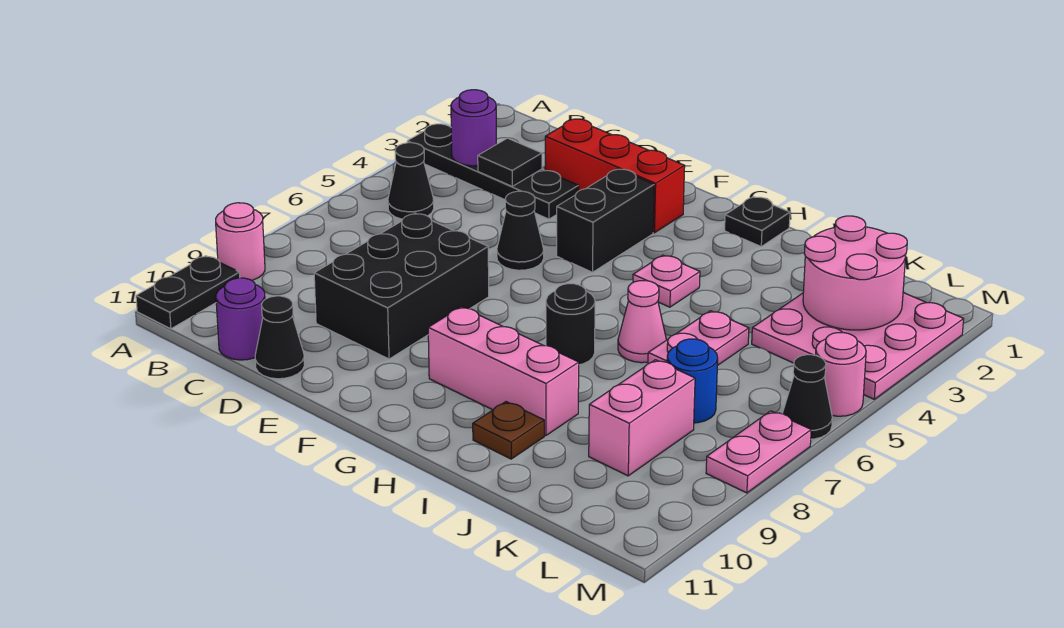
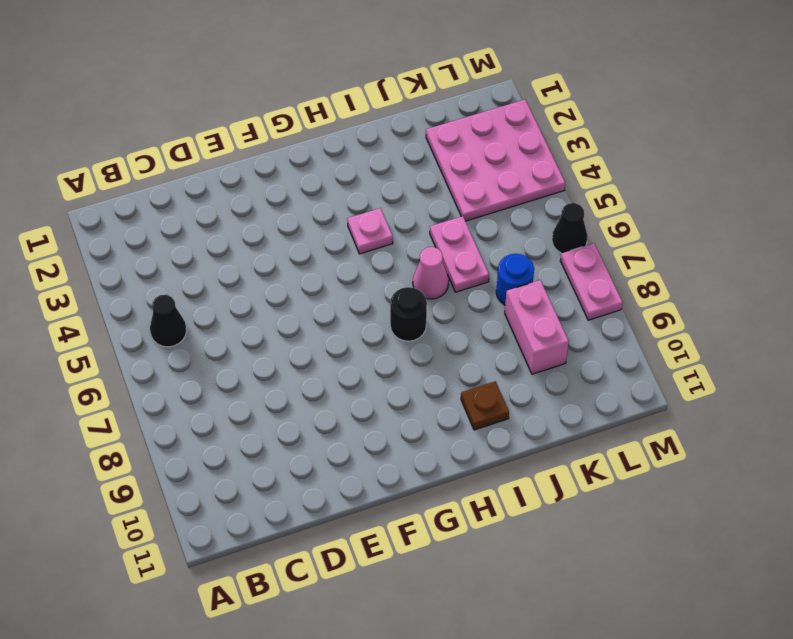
none -> black plate A3:D3 level 1
none -> pink round brick A9 level 1
none -> black plate A10:A11 level 1

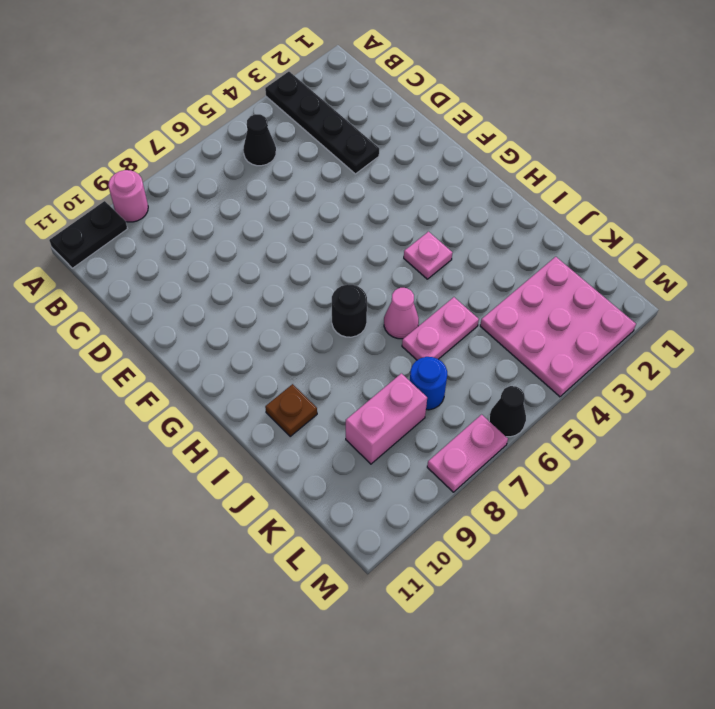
none -> purple round brick C11 level 1
none -> red brick D2:F2 level 1
none -> black brick D7:E9 level 1

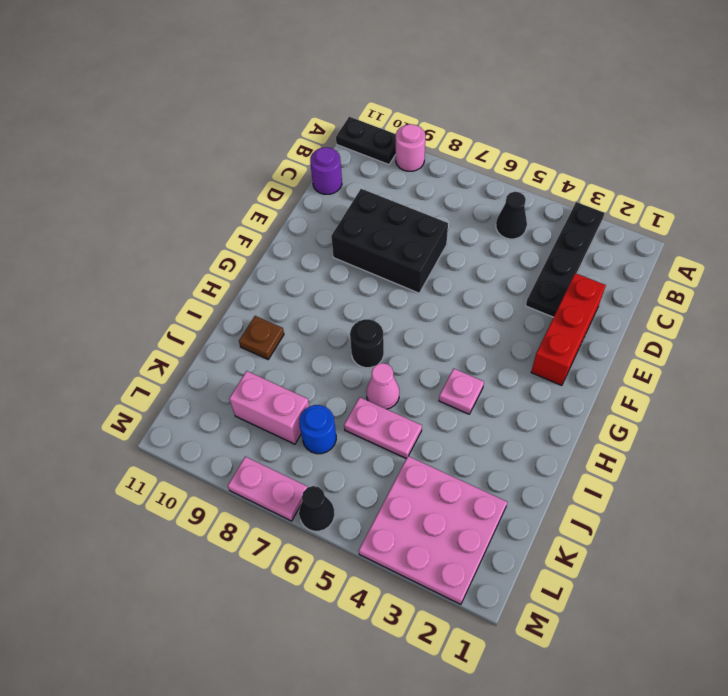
none -> black cone D11 level 1
none -> black cone E5 level 1
none -> black brick F3:F4 level 1

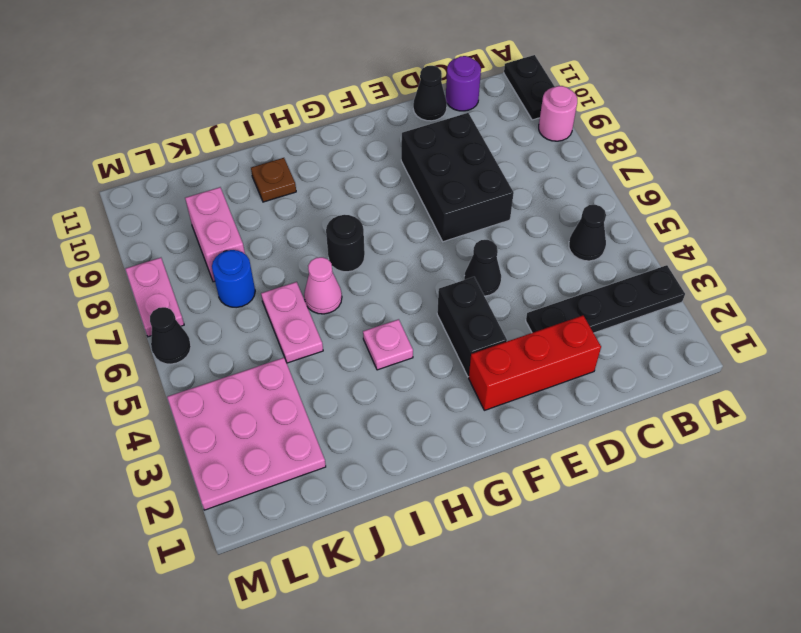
none -> pink brick G9:I9 level 1
none -> black plate H1 level 1
none -> pink round brick M5 level 1

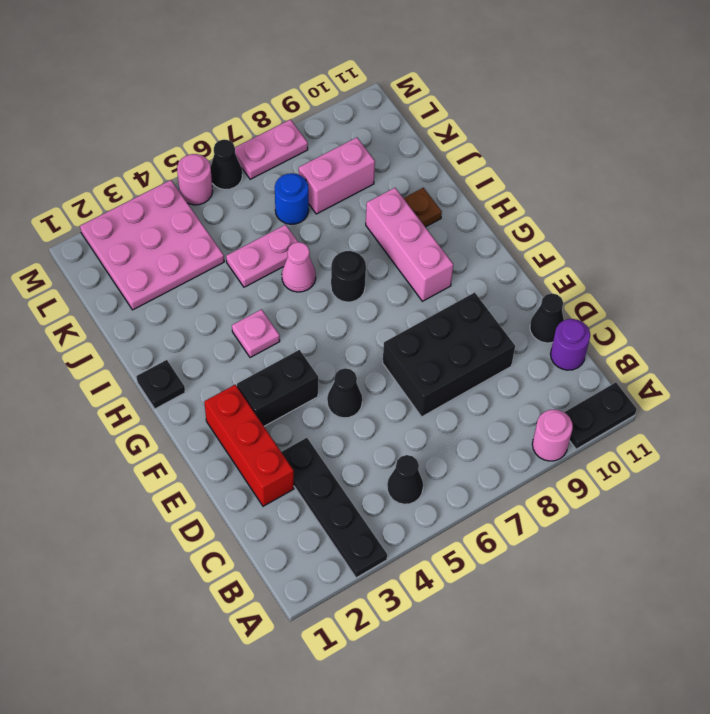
none -> purple round brick B3 level 2
none -> black tile C3 level 2
none -> pink round brick K2:L3 level 2

